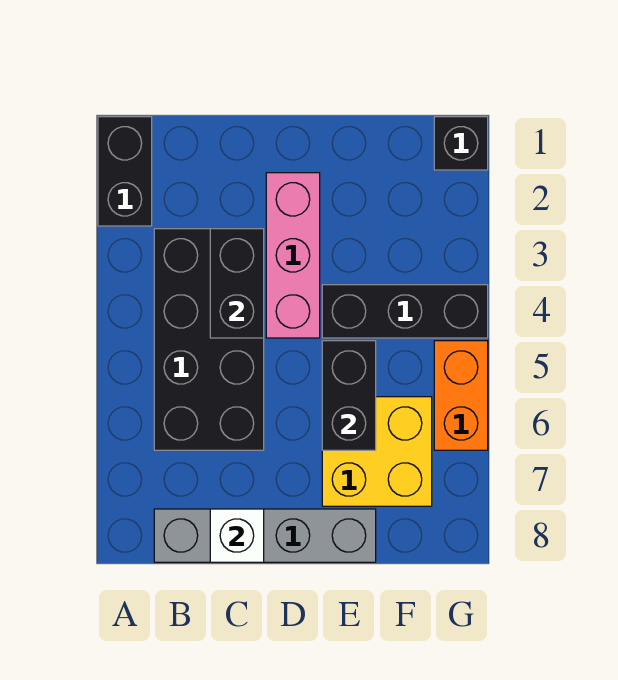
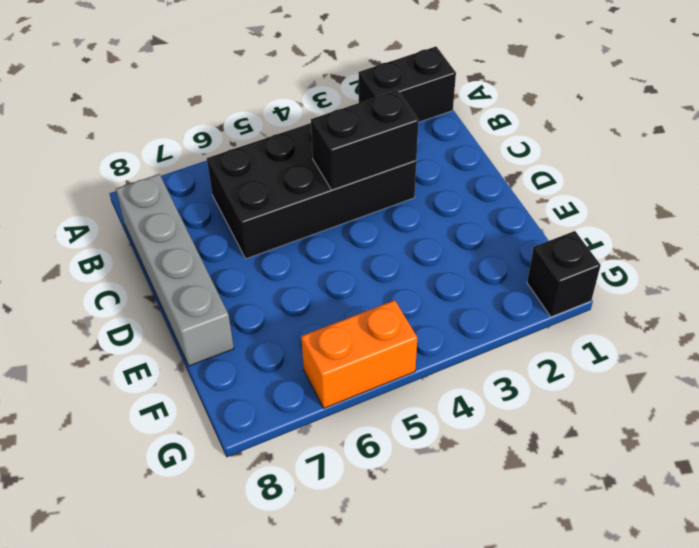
none -> pink brick D2:D4 level 1
none -> black brick E4:G4 level 1

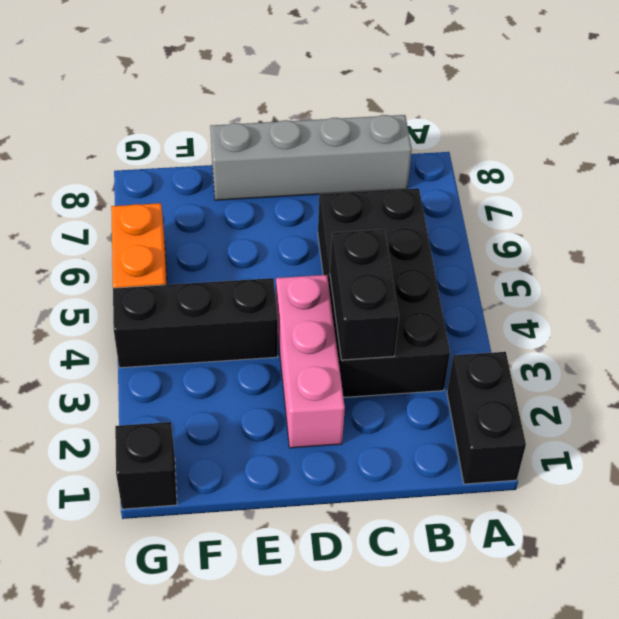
none -> yellow brick E6:F7 level 1
none -> white brick C8 level 2

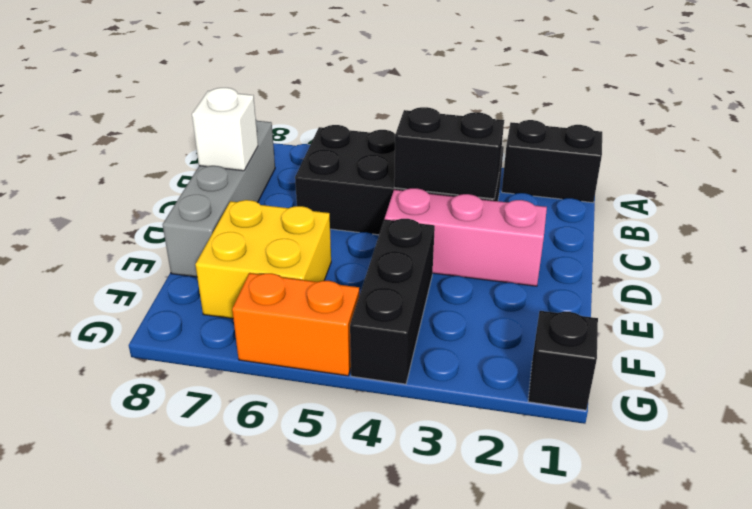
none -> black brick E5:E6 level 2

